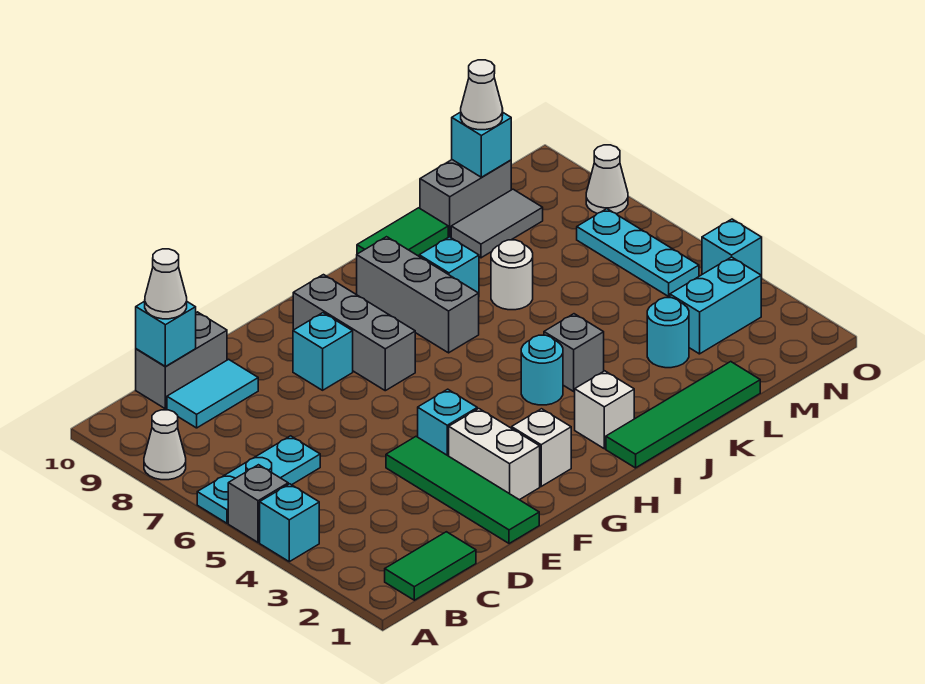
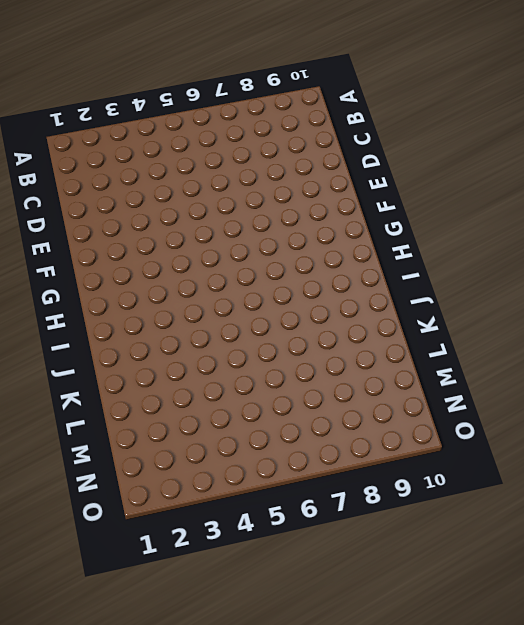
none -> cyan brick A4 level 1
none -> grey brick A5 level 1
none -> cyan plate A6:C6 level 1
none -> white cone A8 level 1

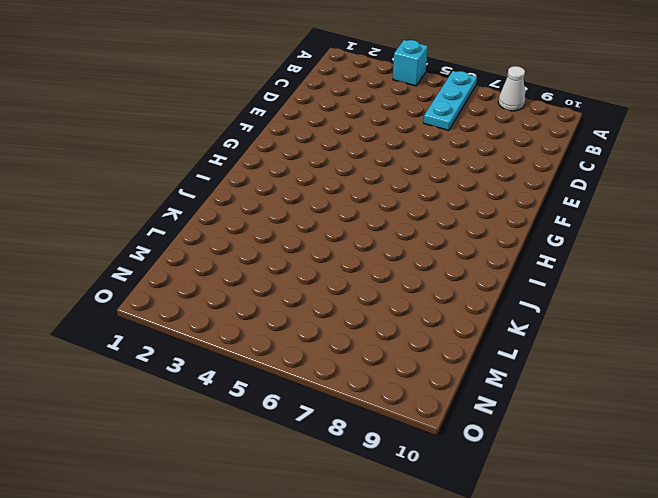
none -> grey brick A5 level 1
none -> green tile B1:C1 level 1
none -> cyan tile C9:D9 level 1
none -> grey brick C10:D10 level 1

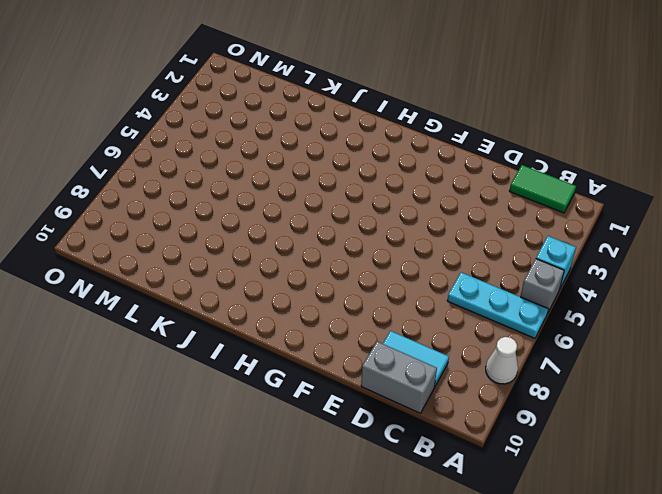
none -> green tile E1:E4 level 1
none -> white brick F2:F3 level 1
none -> cyan brick F4 level 1
none -> cyan brick F8 level 1

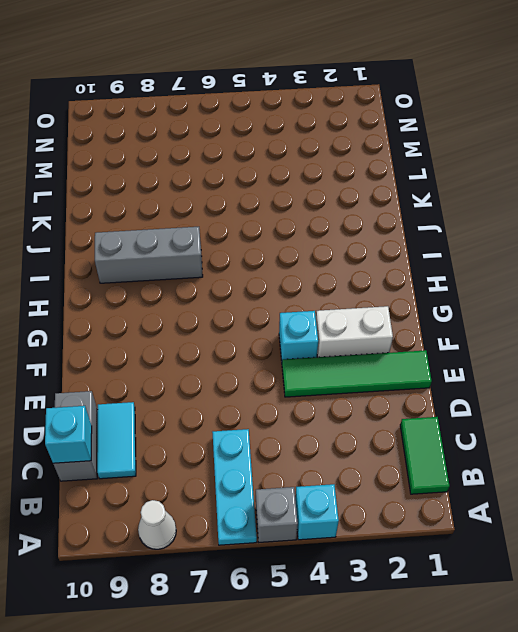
none -> cyan brick F8 level 1
none -> white brick G2 level 1
none -> grey brick G7:G9 level 1
none -> green tile I1:L1 level 1

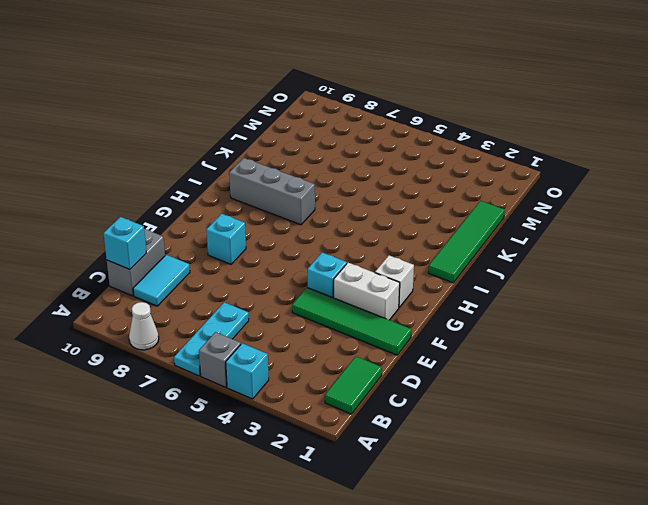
none -> grey brick G7:G9 level 1
none -> white brick I2 level 1
none -> cyan round brick I4 level 1
none -> grey brick J4 level 1

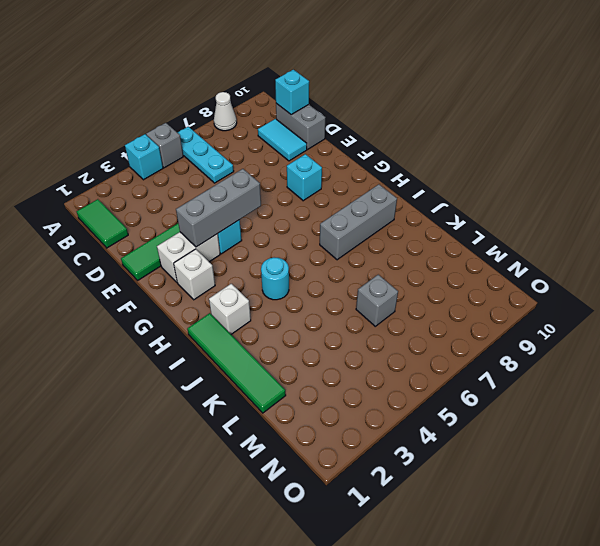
grey brick F3:F5 level 2 -> grey brick G7:G9 level 1
grey brick L6 level 1 -> grey brick J4 level 1
none -> cyan brick J8 level 1
none -> green tile J10:K10 level 1
none -> white round brick K7 level 1
none -> cyan round brick L3 level 1

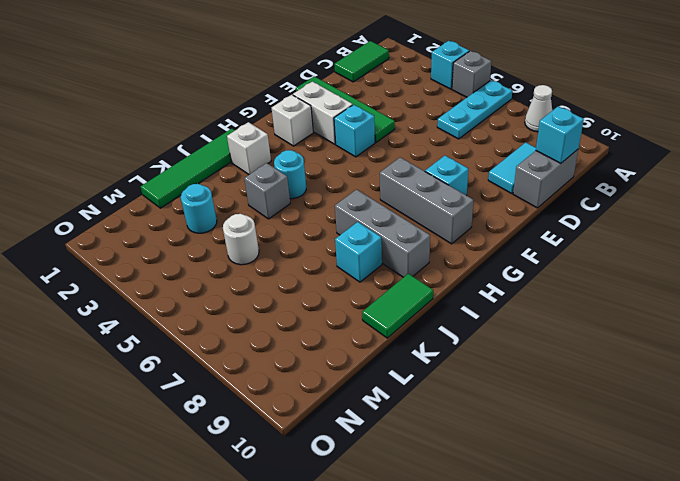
white round brick L5 level 1 -> white round brick K7 level 1
none -> grey tile L9:M9 level 1
none -> grey brick L10:M10 level 1
none -> cyan brick M3:N3 level 1
none -> cyan plate N5:N7 level 1

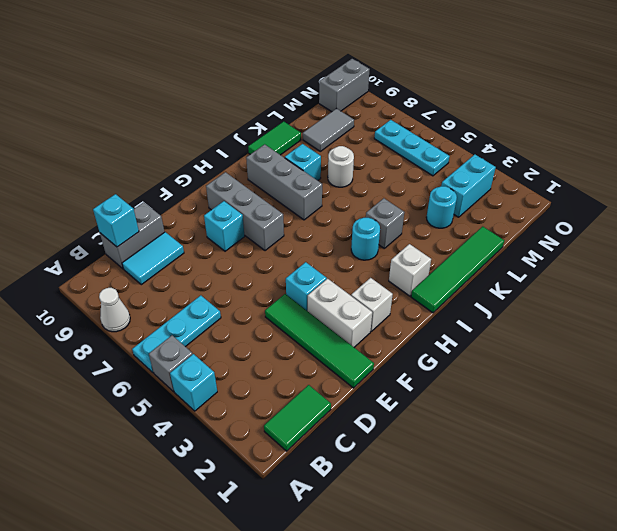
grey brick N10:O10 level 1 -> grey brick L10:M10 level 1
none -> cyan brick O4 level 1
none -> white cone O8 level 1
none -> cyan brick M10 level 2
none -> white cone C10 level 3

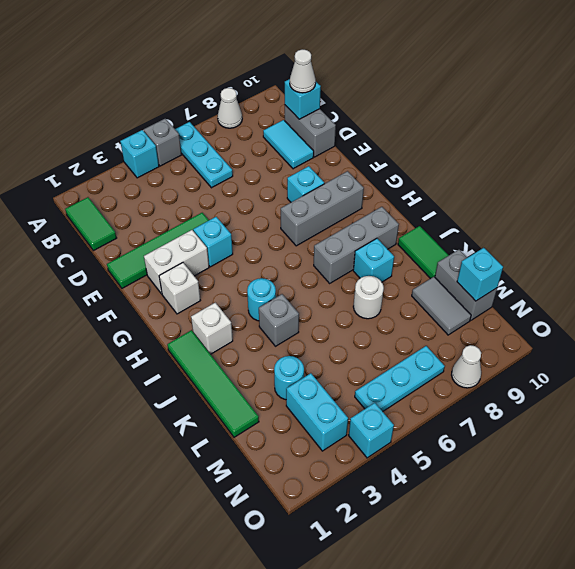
none -> white cone M10 level 3

